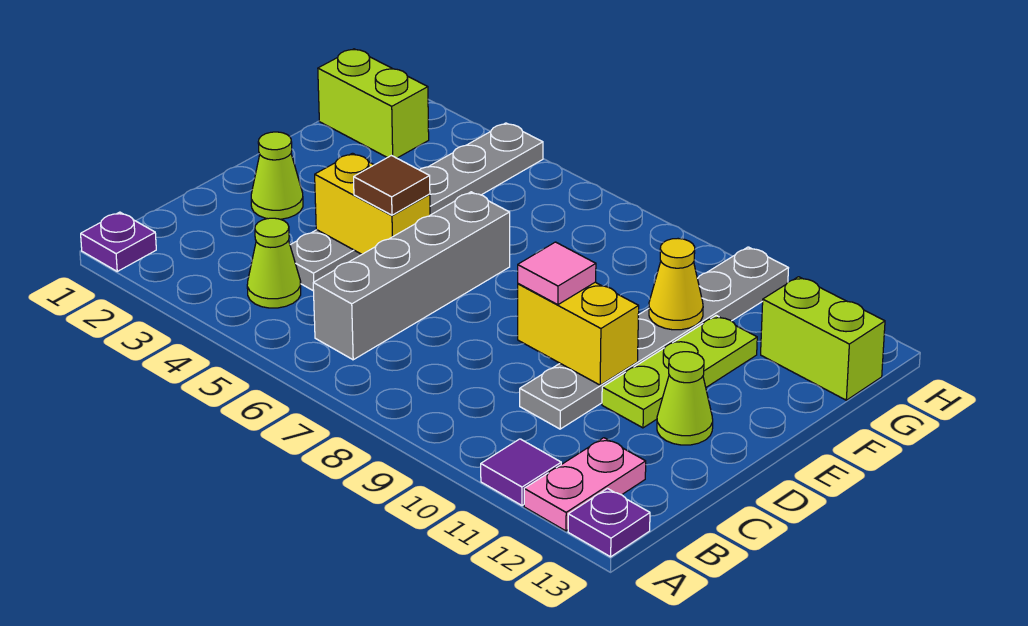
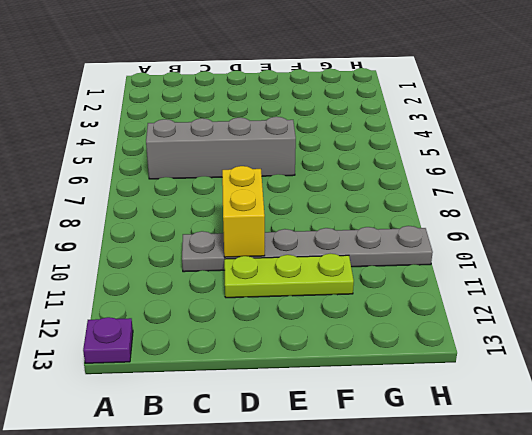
none -> purple plate A1 level 1
none -> purple tile A11 level 1
none -> pink plate A12:B12 level 1

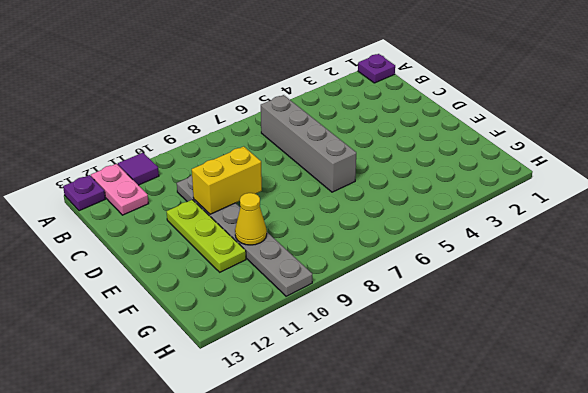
none -> lime cone B4 level 1
none -> grey plate C4:H4 level 1
none -> lime cone D2 level 1

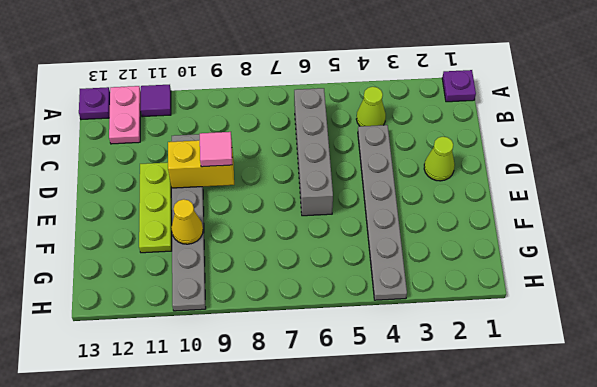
none -> lime cone D12 level 1
none -> lime brick G1:G2 level 1
none -> lime brick G12:G13 level 1

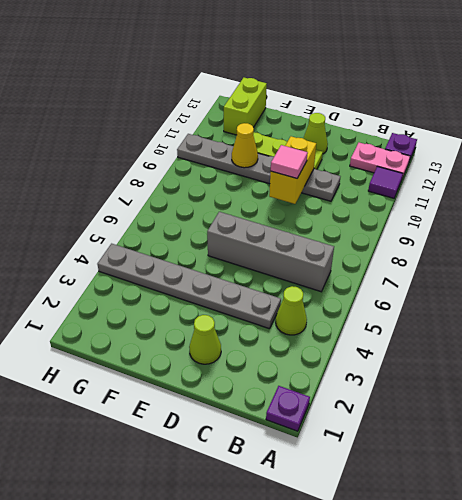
none -> lime brick G1:G2 level 1
none -> yellow brick D4:D5 level 2
none -> brown tile D5 level 3

